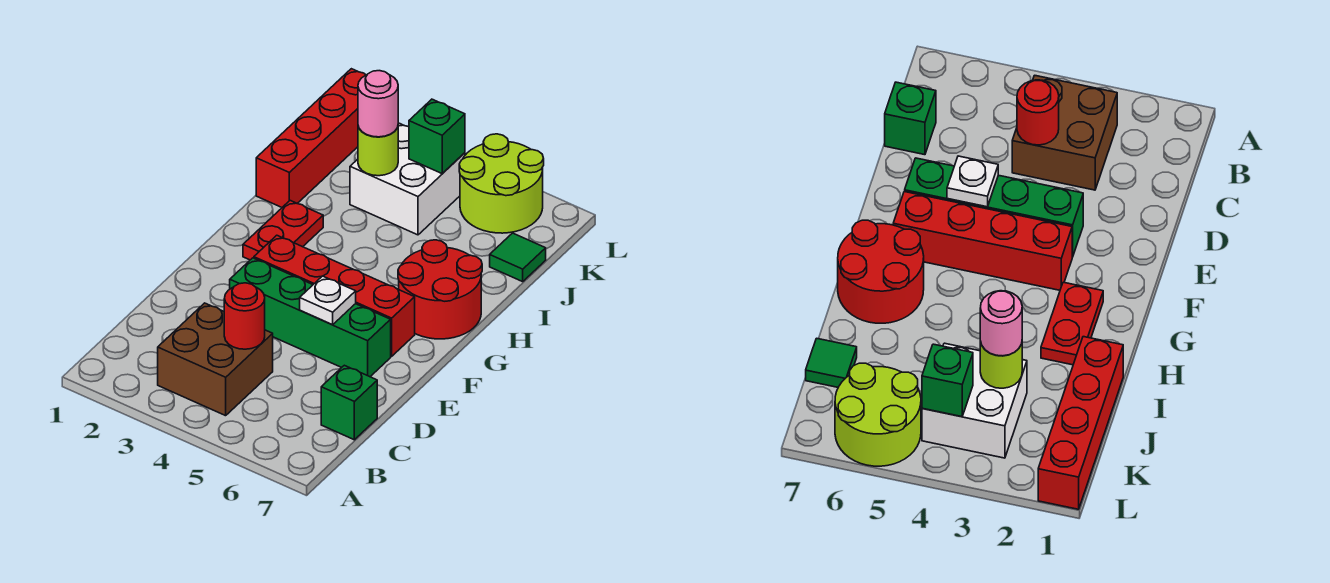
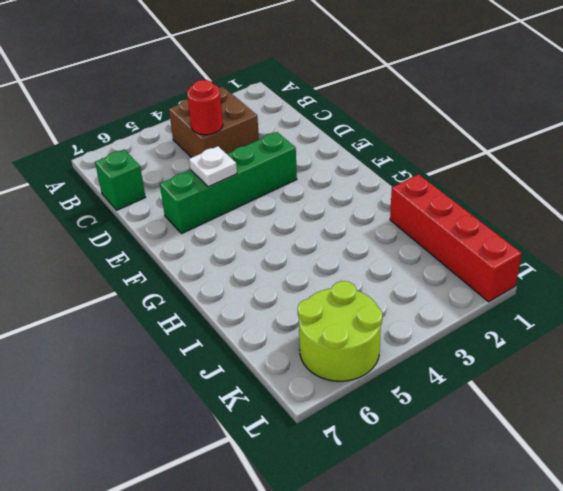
none -> red brick F3:F6 level 1
none -> red plate G2:H2 level 1
none -> red round brick G6:H7 level 1

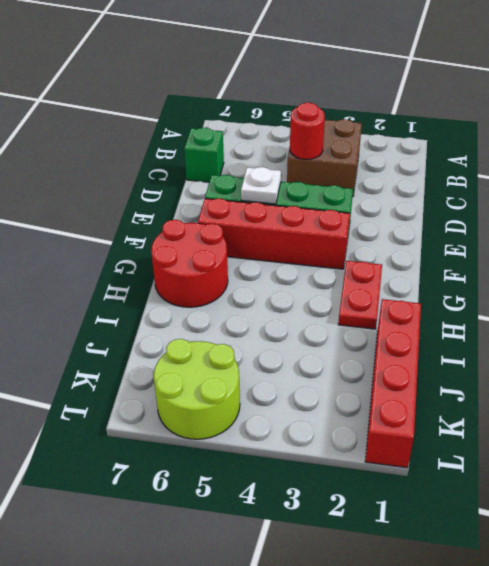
none -> white brick J3:K4 level 1
none -> green tile J7 level 1
none -> lime round brick J3 level 2

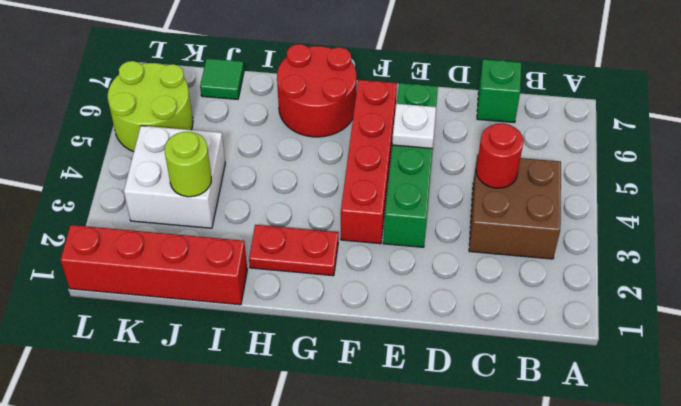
none -> green brick K4 level 2
none -> pink round brick J3 level 3

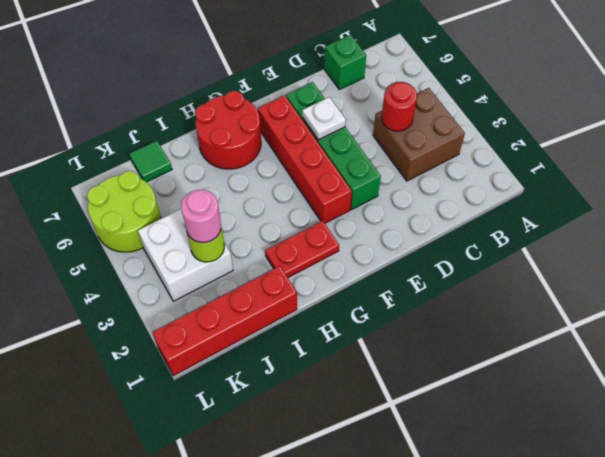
none -> green brick K4 level 2

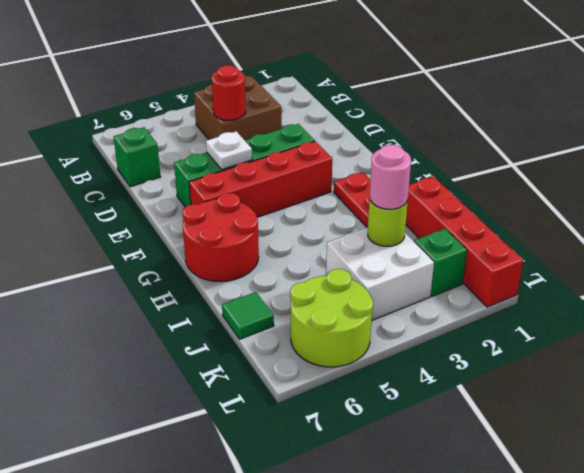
green brick K2 level 1 -> green brick K4 level 2

